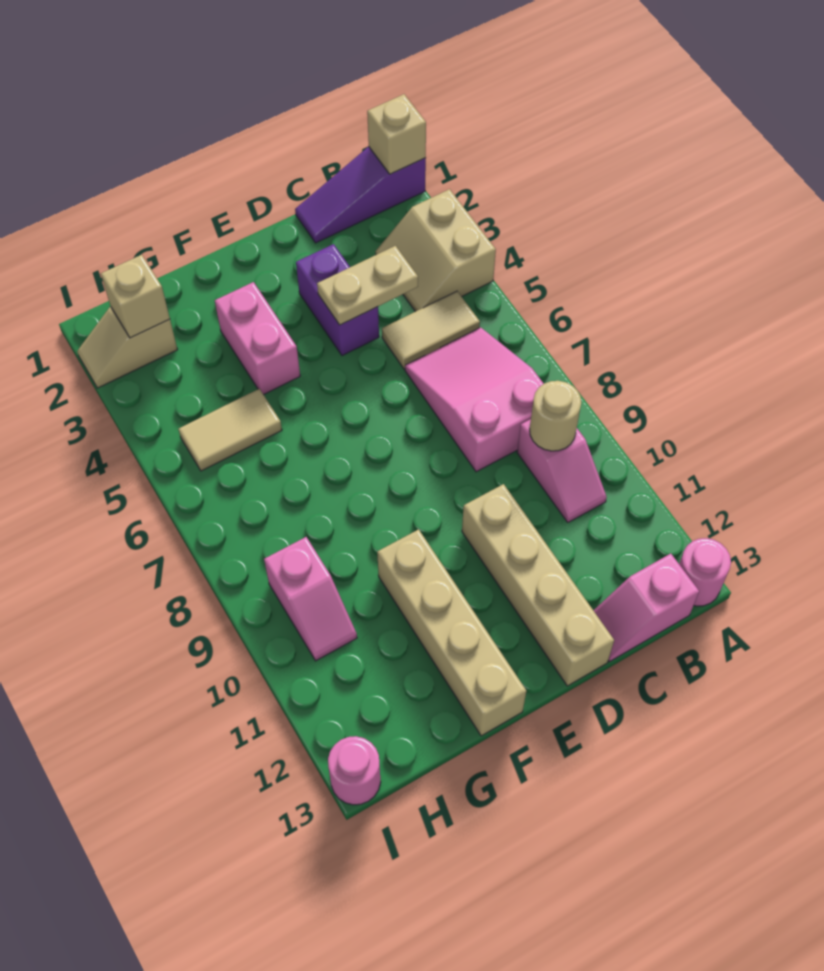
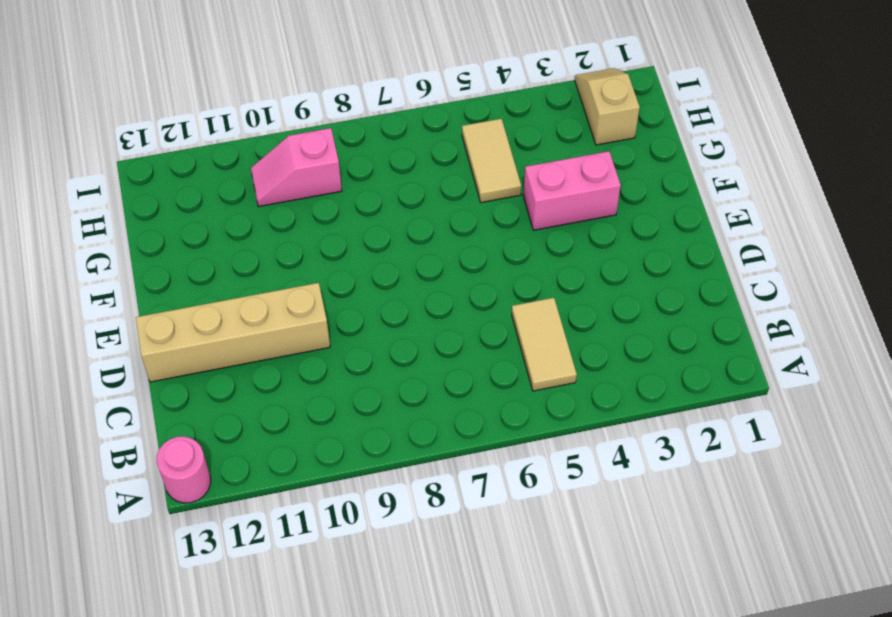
none -> purple slope A1:C1 level 1 top A
none -> tan slope A3:B4 level 1 top A
none -> pink slope B6:C8 level 1 top 8

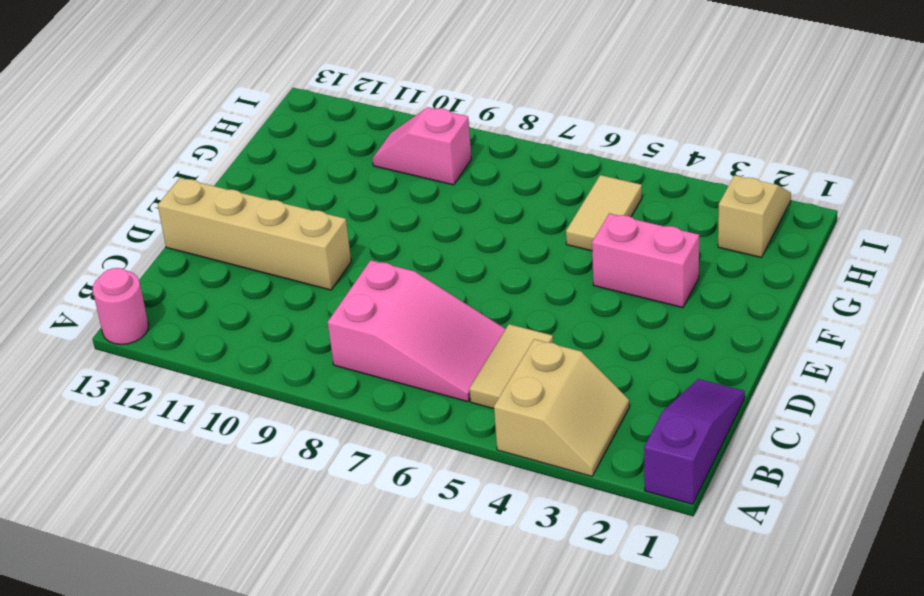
tan slope A3:B4 level 1 top 4 -> tan slope A3:B4 level 1 top A
none -> pink slope B9:B10 level 1 top 9
none -> pink slope B13:C13 level 1 top B
none -> purple brick D3:D4 level 1

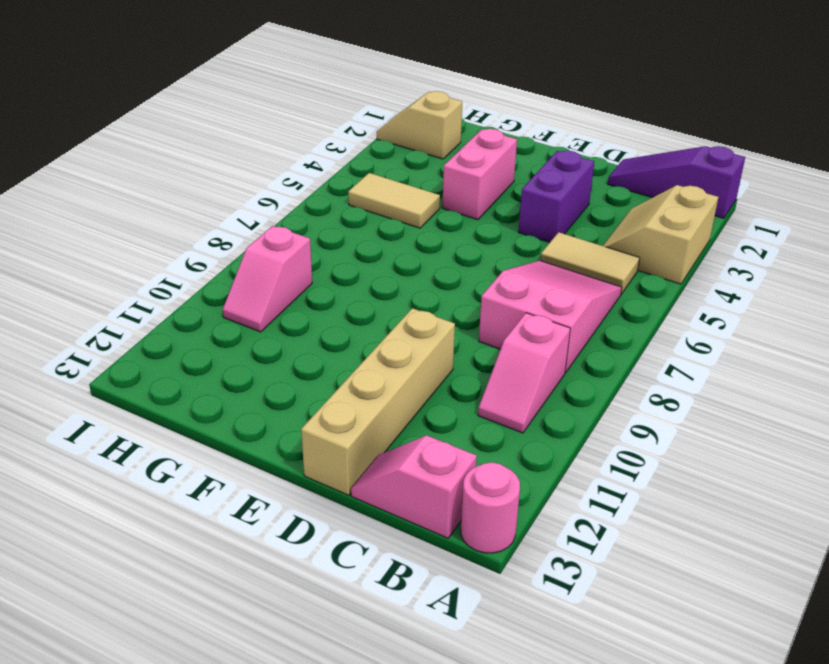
none -> tan brick F10:F13 level 1
none -> pink round brick I13 level 1
none -> tan brick A1 level 2

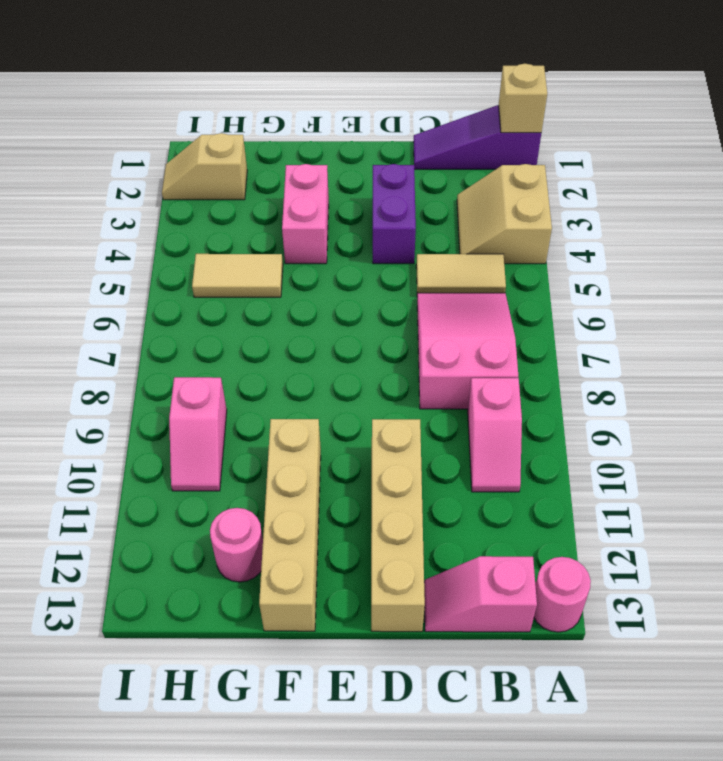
pink round brick G12 level 1 -> pink round brick I13 level 1
none -> tan round brick B9 level 2
none -> tan plate C4:D4 level 2
none -> tan brick H2 level 2

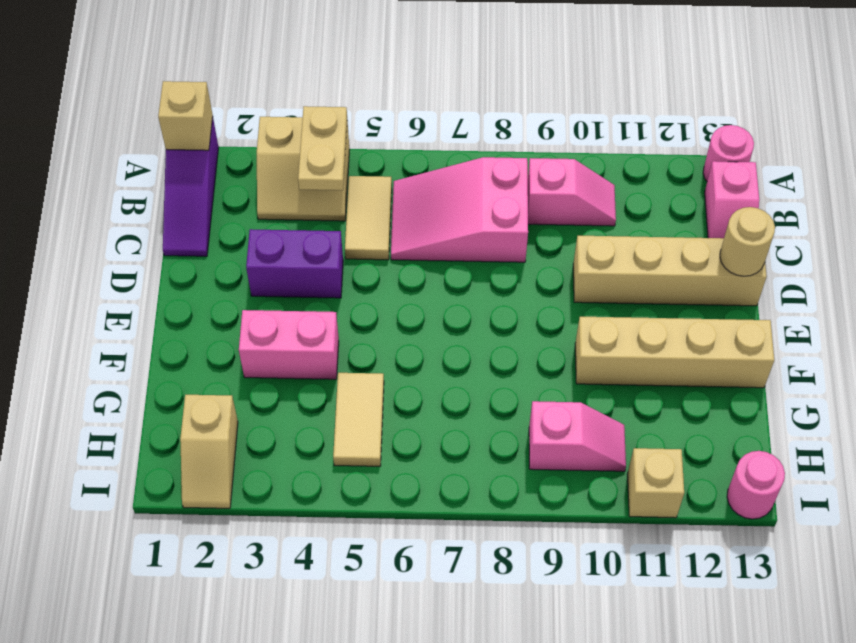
tan plate A4:B4 level 2 -> tan plate C4:D4 level 2
tan round brick D13 level 2 -> tan round brick B9 level 2
tan brick I11 level 1 -> tan brick H2 level 2

